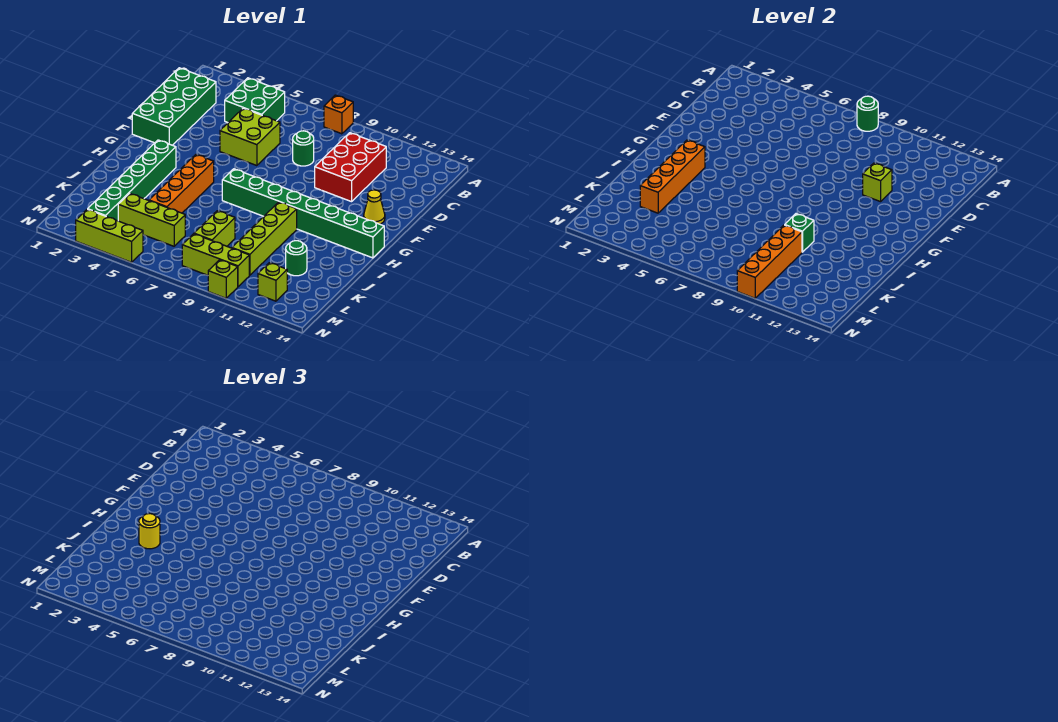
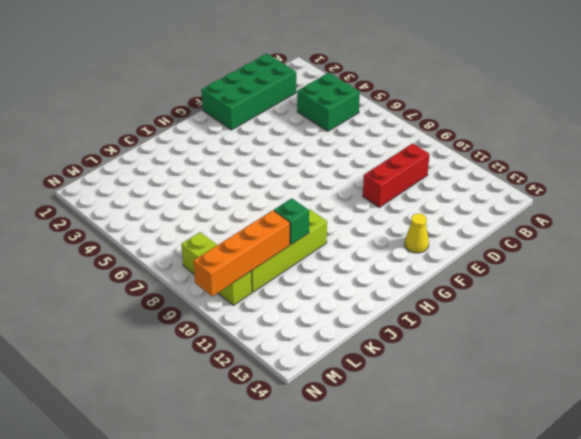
red brick C10:E10 level 1 -> red brick C10:E11 level 1
none -> orange brick A8 level 1
none -> lime brick D5:E6 level 1
none -> green round brick D8 level 1

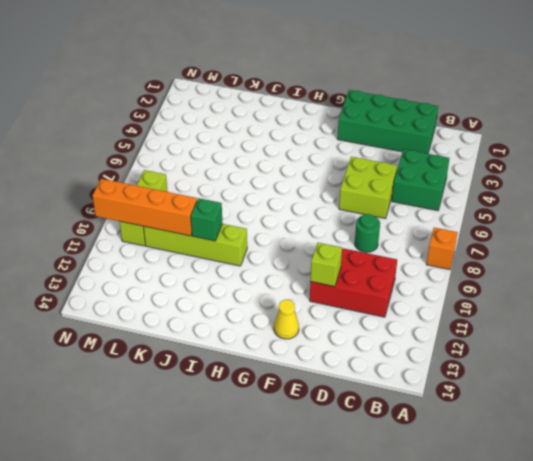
none -> green brick H3:M3 level 1
none -> orange brick H5:K5 level 1
none -> green brick H7:H14 level 1

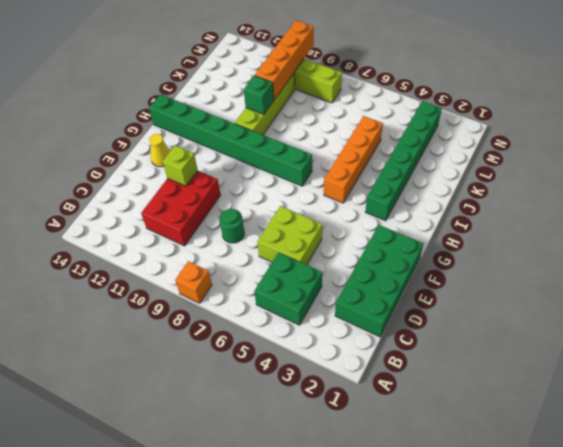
none -> lime brick K8:L8 level 1
none -> green round brick K12 level 1
none -> lime brick L4:L6 level 1

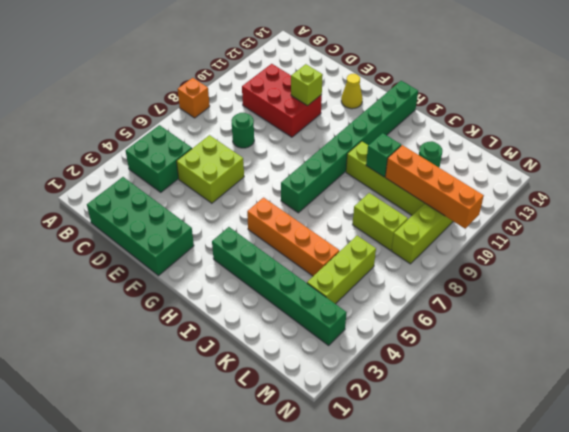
none -> lime brick M12 level 1
none -> lime brick N3:N5 level 1
none -> lime brick N10 level 1

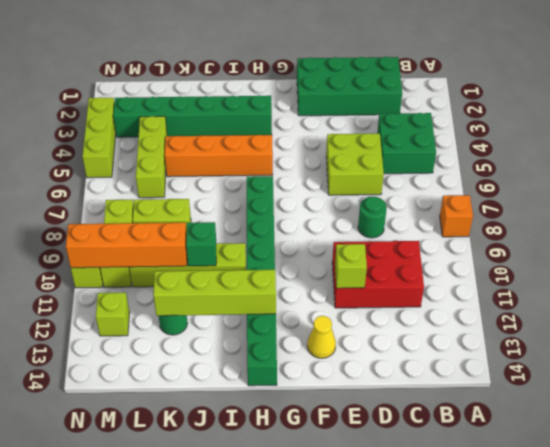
lime brick H12:K12 level 2 -> none
none -> green round brick A8 level 2
none -> orange brick H3:K3 level 2
none -> yellow round brick I3 level 3

